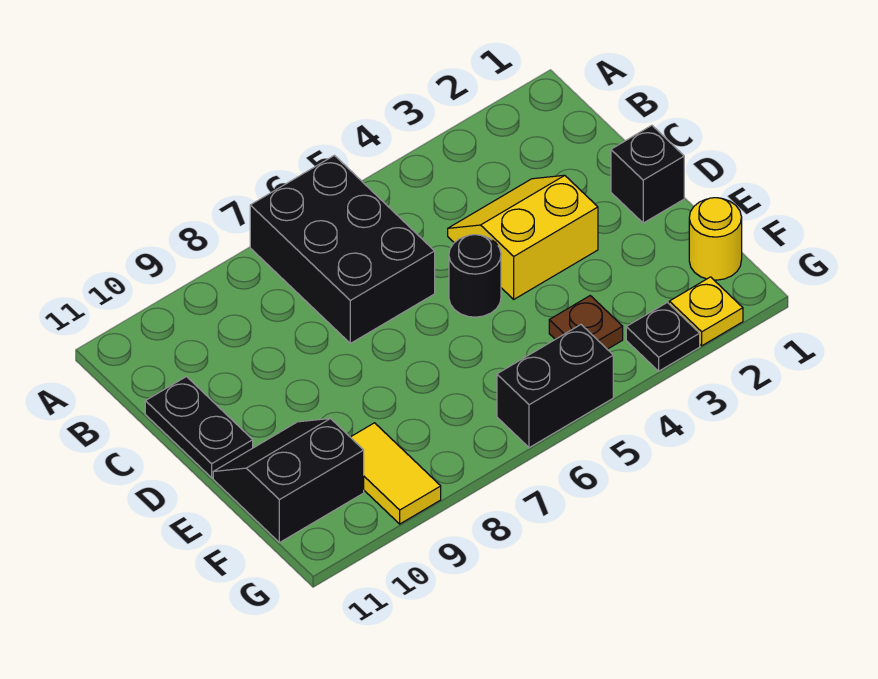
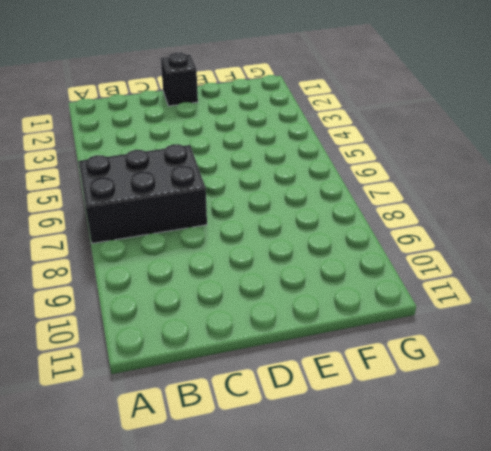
none -> yellow slope C3:D4 level 1 top D
none -> black plate C11:D11 level 1
none -> black round brick D5 level 1

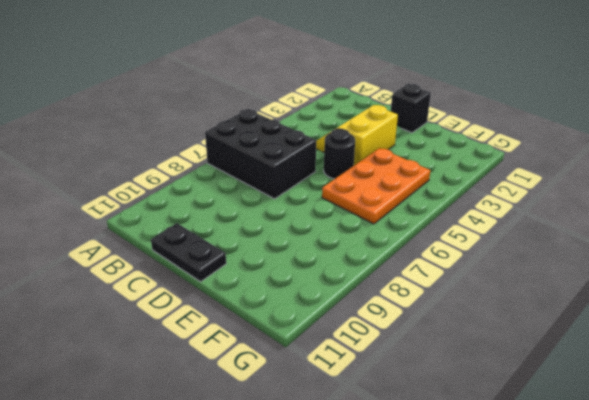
orange plate E4:F6 level 1 -> brown plate F4 level 1
none -> black slope E10:F11 level 1 top F
none -> yellow round brick F1 level 1
none -> yellow tile F9:G9 level 1

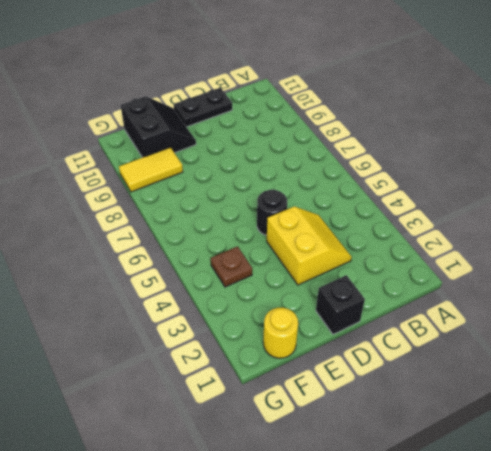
none -> black brick A6:C7 level 1
none -> yellow plate G2 level 1
none -> black plate G3 level 1

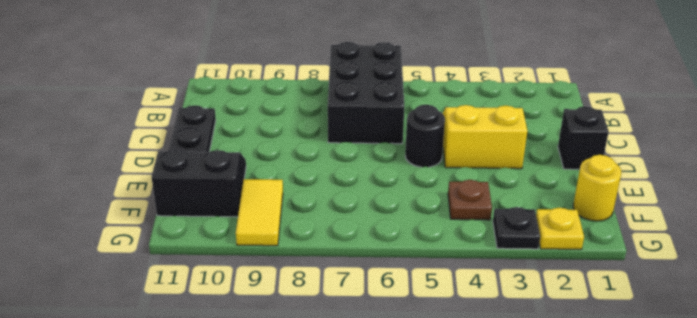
none -> black brick G5:G6 level 1

